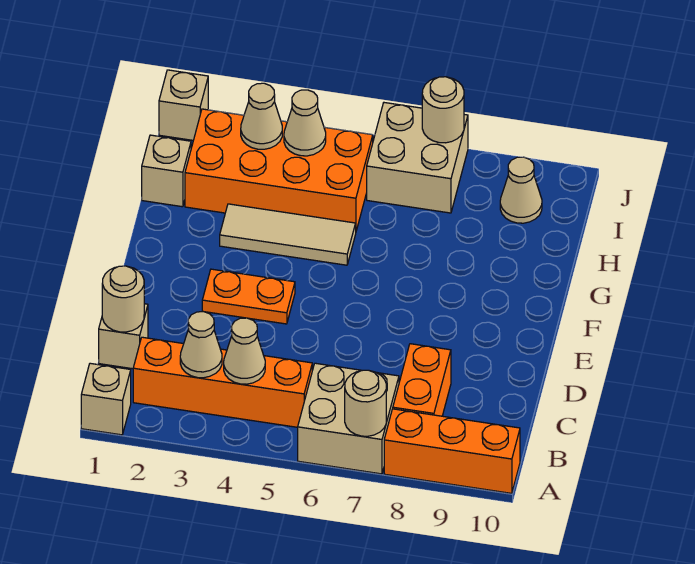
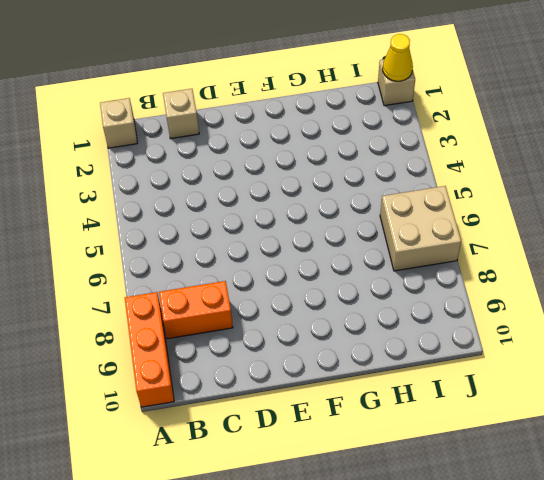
yellow cone J1 level 2 -> none
none -> tan brick A6:B7 level 1
none -> orange brick B2:B5 level 1
none -> orange plate E3:E4 level 1

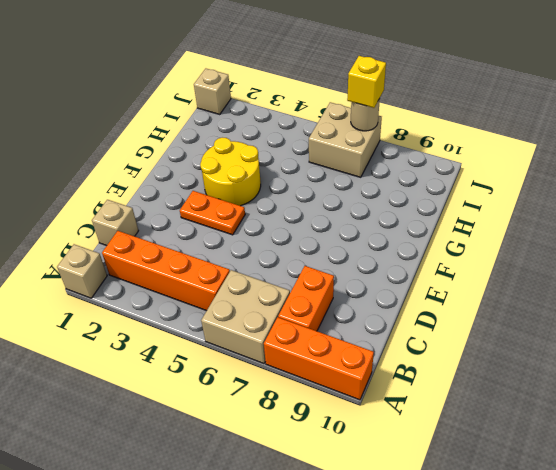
yellow round brick F3:G4 level 1 -> tan tile G3:G5 level 1
yellow brick J7 level 3 -> none
none -> tan brick H1 level 1
none -> orange brick H2:I5 level 1
none -> tan cone I9 level 1

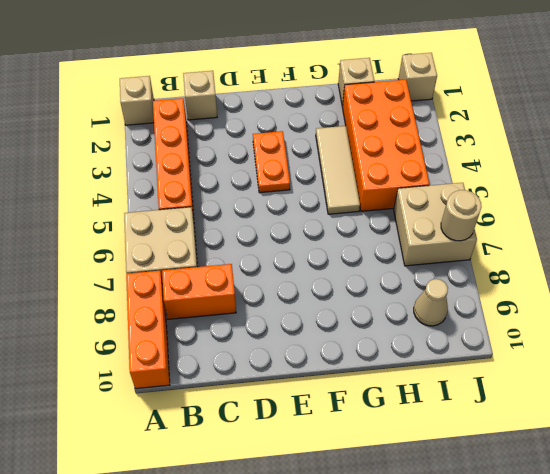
none -> tan round brick A7 level 2
none -> tan cone B3 level 2
none -> tan cone B4 level 2

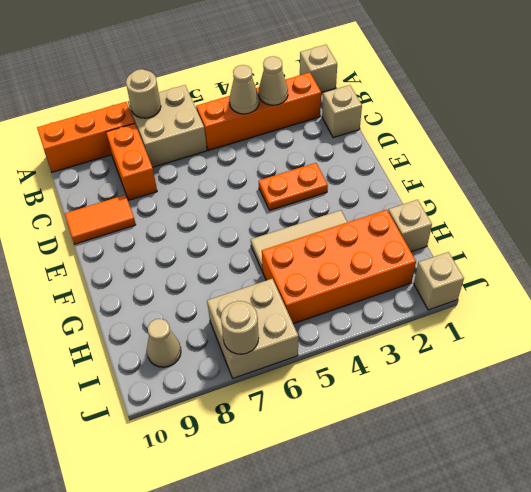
orange tile D9:D10 level 1 -> none
none -> tan round brick C1 level 2
none -> tan cone I3 level 2
none -> tan cone I4 level 2

